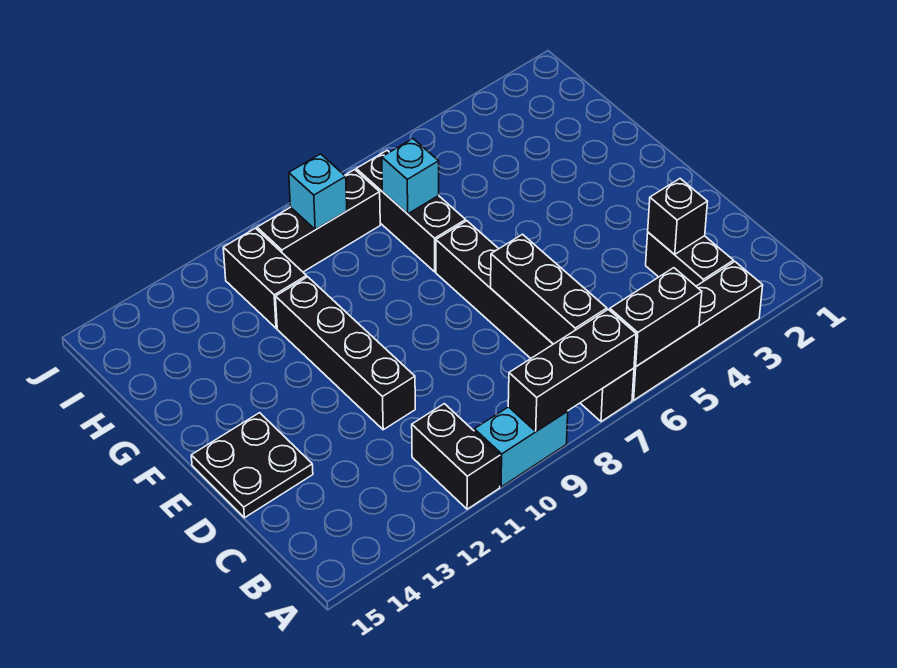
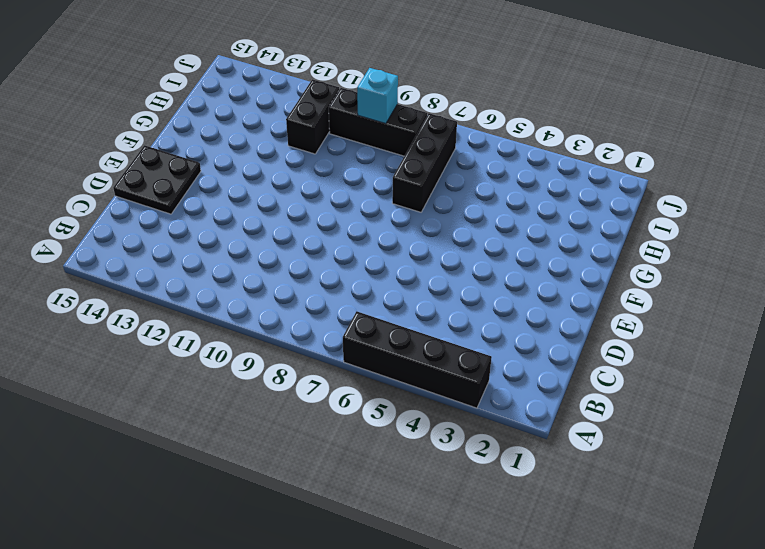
none -> black brick A7:F7 level 1
none -> cyan brick A9:A10 level 1
none -> black brick A11:B11 level 1

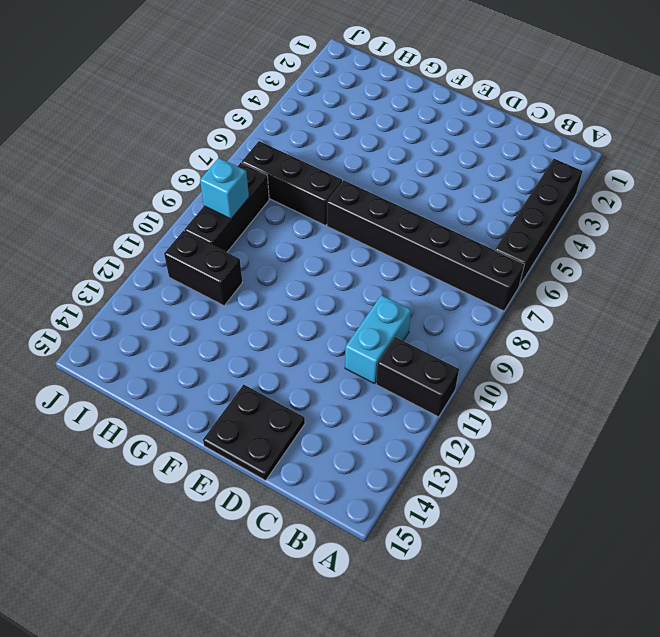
cyan brick C10:C11 level 1 -> cyan brick A9:A10 level 1
none -> black brick B3:C3 level 1
none -> black brick D11:G11 level 1
none -> black brick A5:A6 level 2

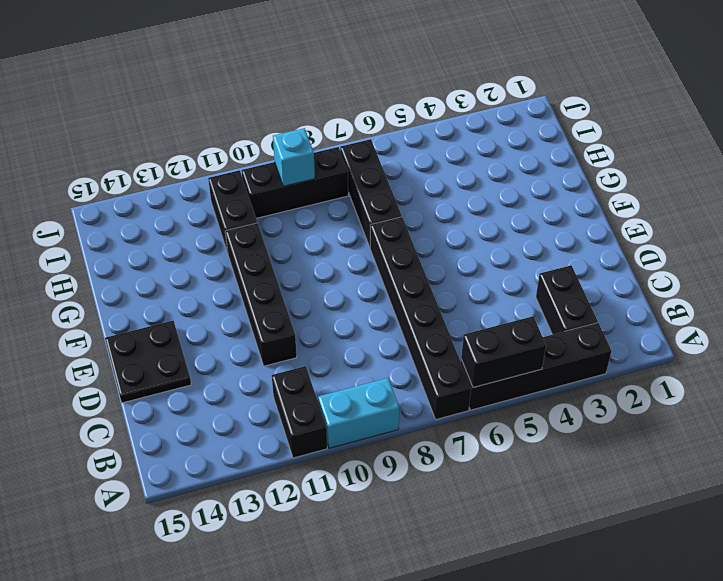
none -> black brick A7:A9 level 2
none -> black brick B7:D7 level 2
none -> black brick C3 level 2

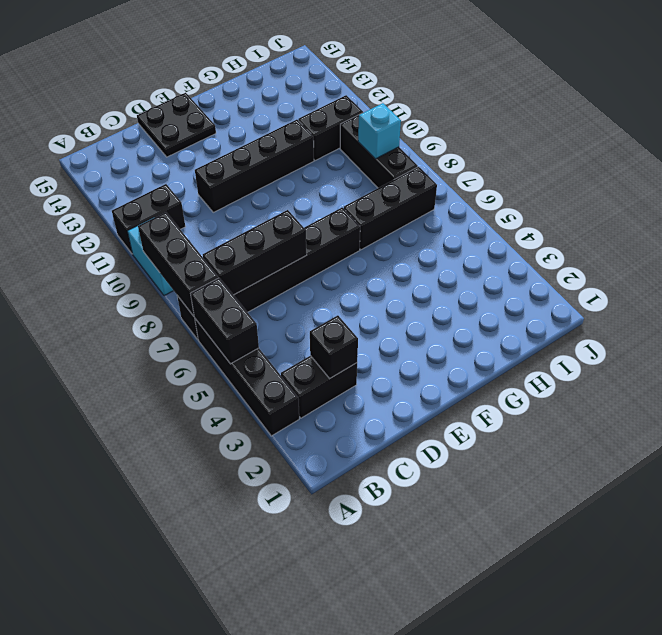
none -> cyan brick H7 level 2

